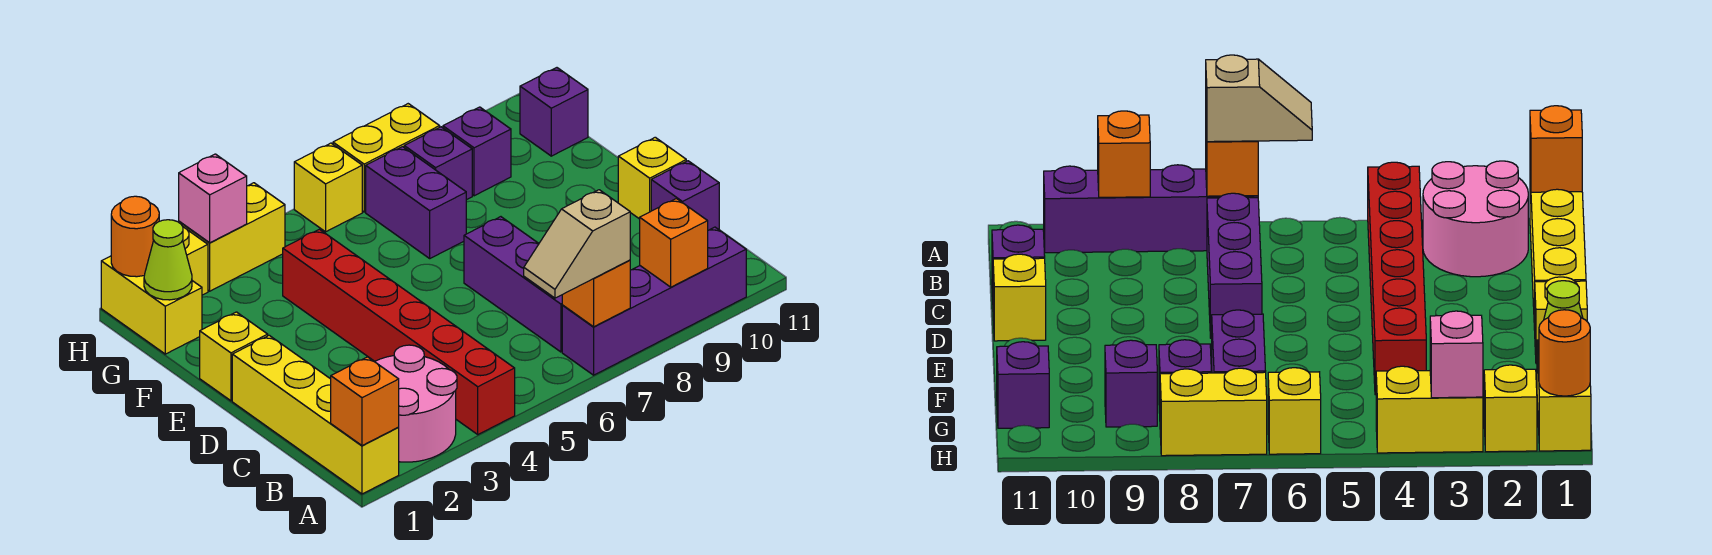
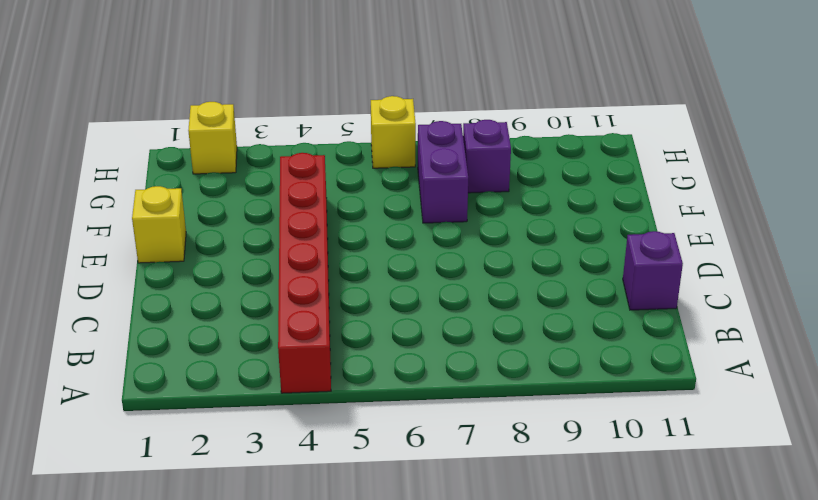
none -> yellow brick A1:D1 level 1
none -> pink round brick A2:B3 level 1
none -> purple brick A7:A10 level 1

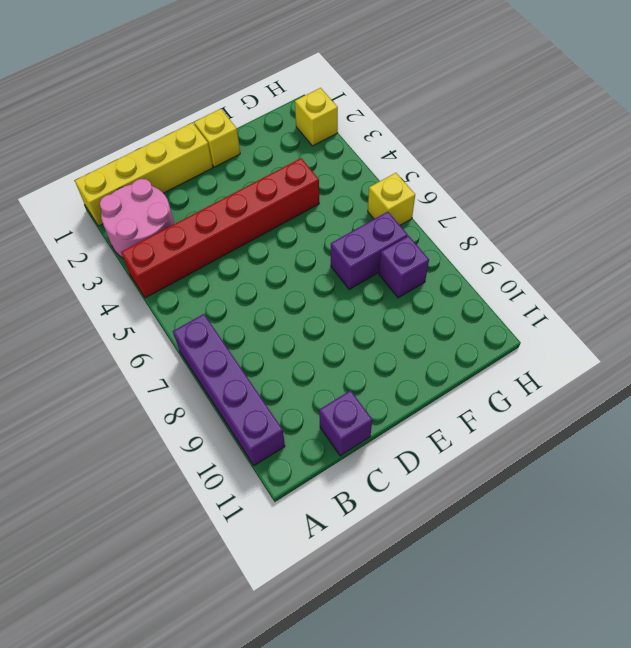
none -> purple brick B7:D7 level 1
none -> yellow brick D11 level 1
none -> yellow brick G1:H1 level 1

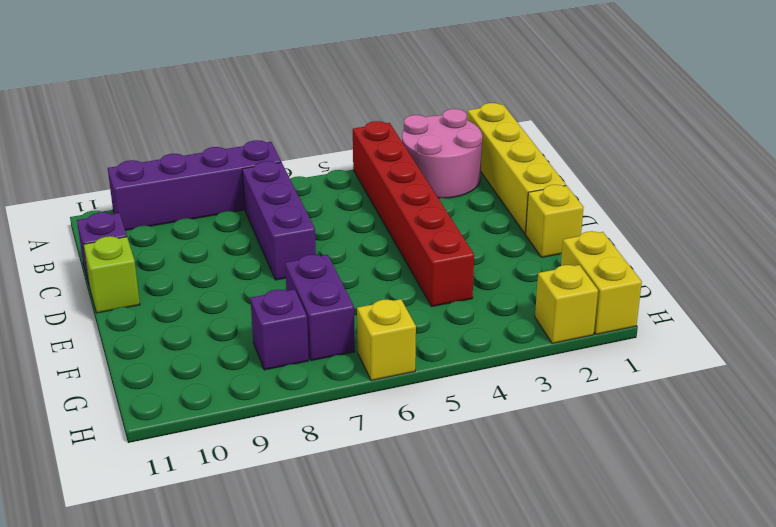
lime brick D11 level 1 -> yellow brick D11 level 1
none -> purple brick G9 level 1
none -> purple brick G11 level 1
none -> yellow brick H3:H4 level 1

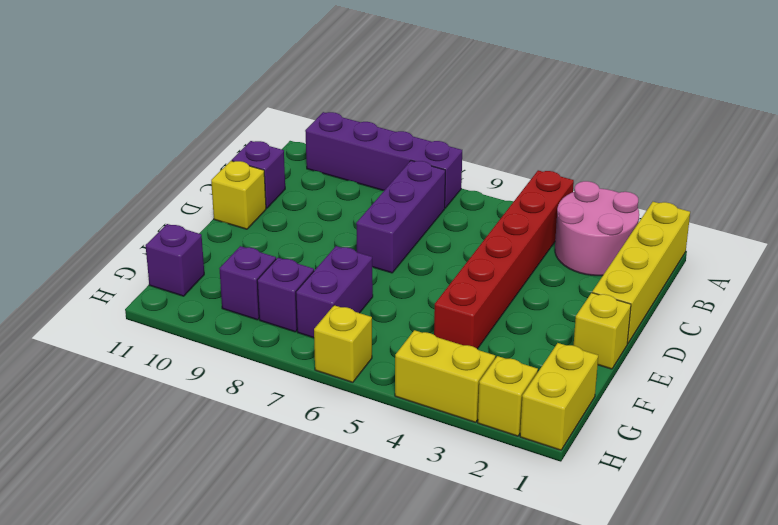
none -> yellow brick H7:H8 level 1
none -> orange brick A1 level 2
none -> orange brick A7 level 2

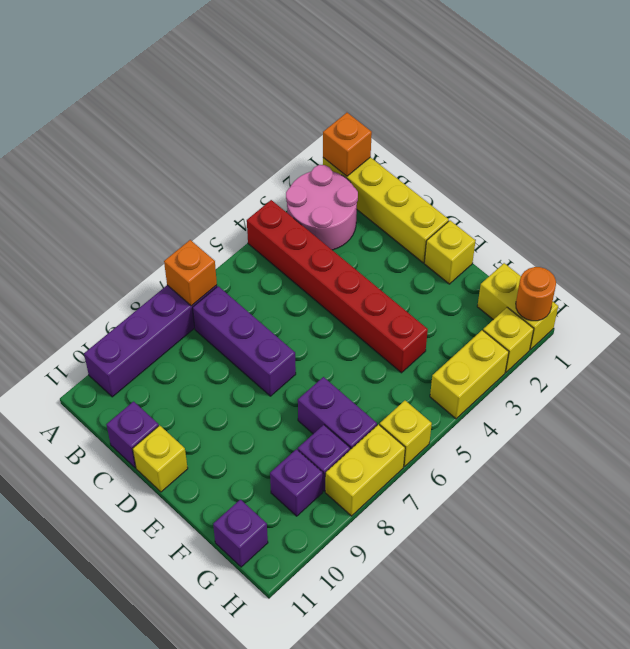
none -> orange brick A9 level 2
none -> lime cone G1 level 2
none -> pink brick H3 level 2

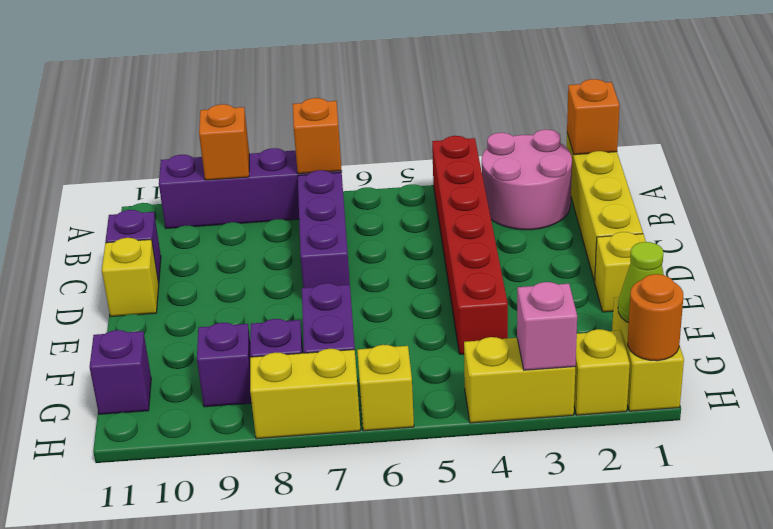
none -> tan slope A6:A7 level 3 top 7

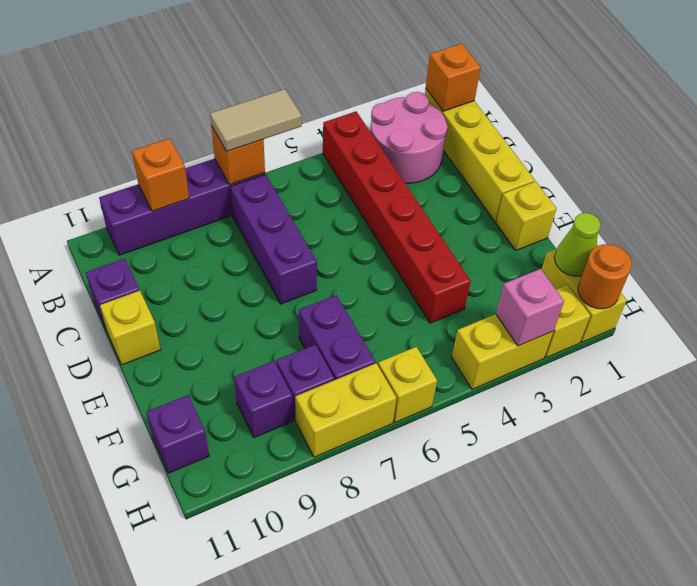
tan tile A6:A7 level 3 -> tan slope A6:A7 level 3 top 7

